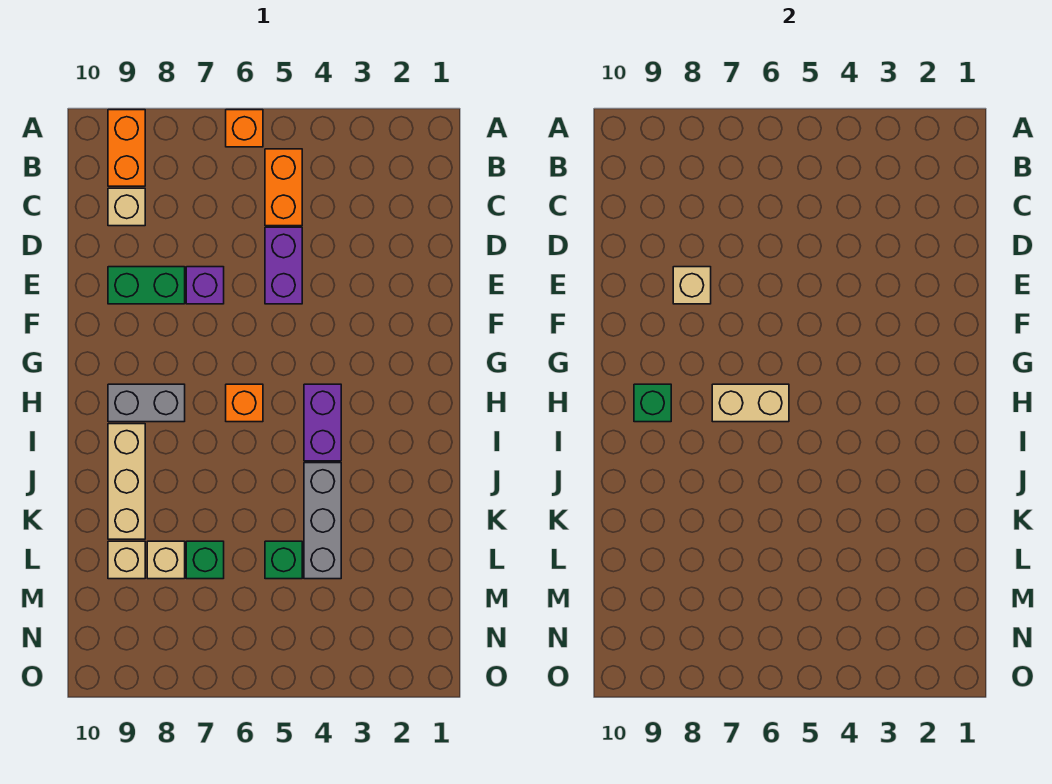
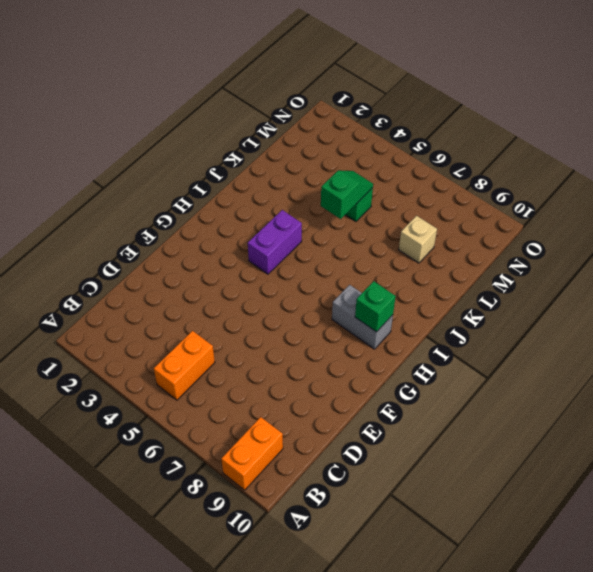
green slope K5:L5 level 2 top K -> none
none -> orange brick A6 level 1
none -> tan brick C9 level 1
none -> purple brick D5:E5 level 1

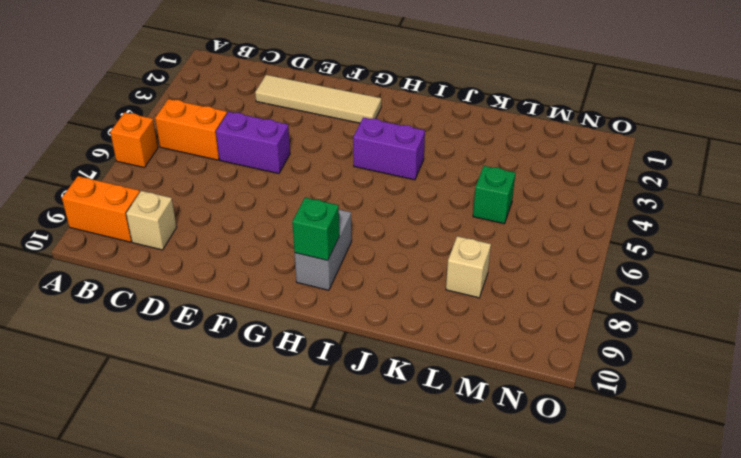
tan tile D2:G2 level 1 -> none
none -> purple brick E7 level 1
none -> green brick E8:E9 level 1
none -> orange brick H6 level 1

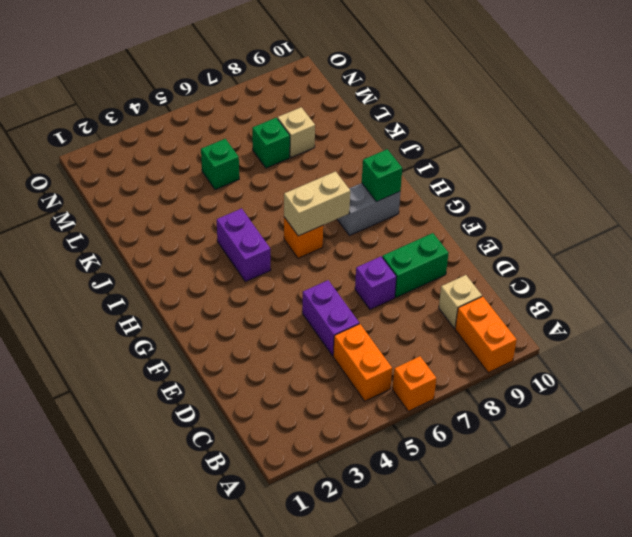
none -> tan brick I9:K9 level 1
none -> grey brick J4:L4 level 1
none -> tan brick L9 level 1

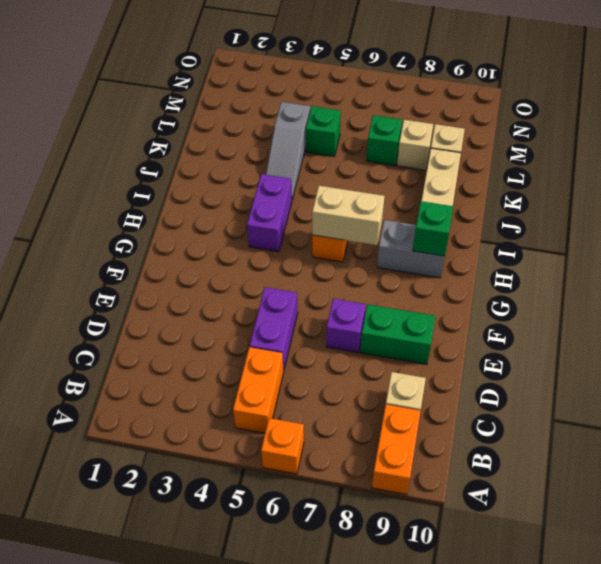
grey slope J4:L4 level 1 top L -> grey brick J4:L4 level 1
none -> tan brick E8 level 2

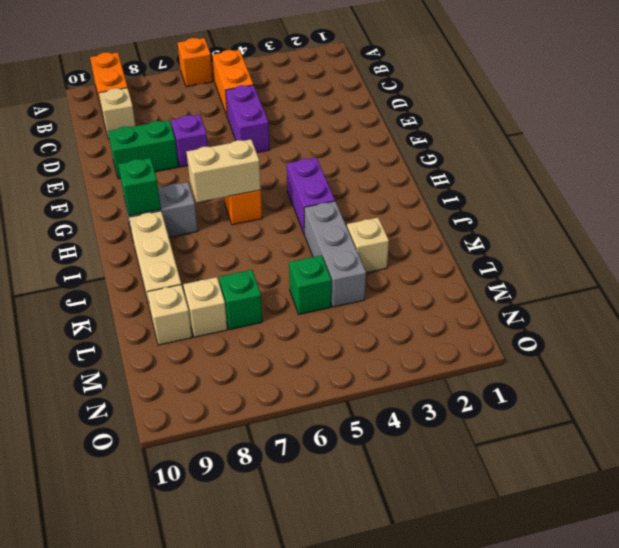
tan brick K3 level 1 -> tan brick E8 level 2

